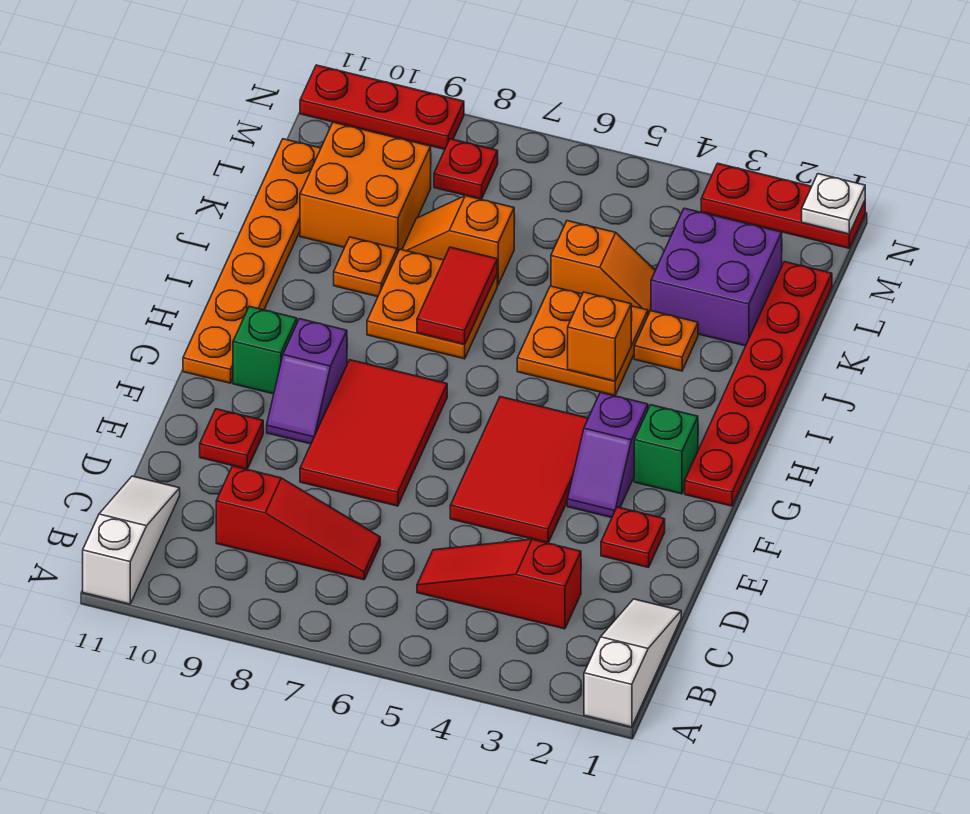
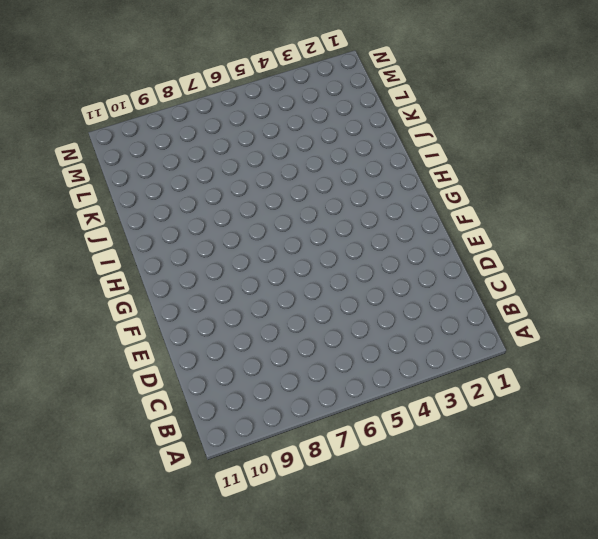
none -> white slope A1:C1 level 1 top A
none -> white slope A11:C11 level 1 top A
none -> red slope C3:C5 level 1 top 3

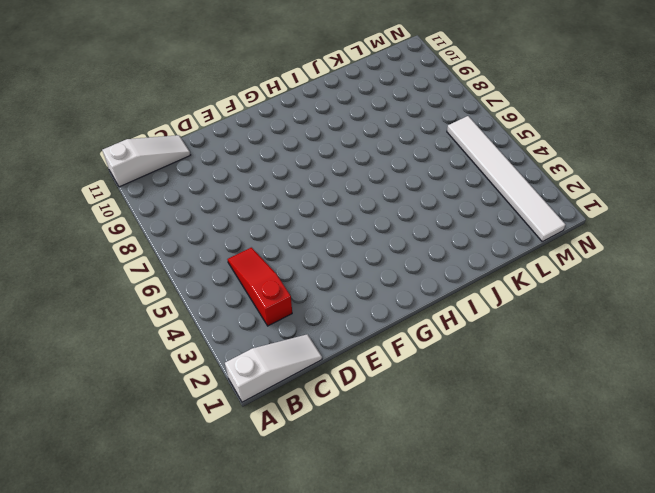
white tile M1:M6 level 1 -> none
none -> red slope C7:C9 level 1 top 9
none -> red plate E2 level 1
none -> red tile E4:G5 level 1

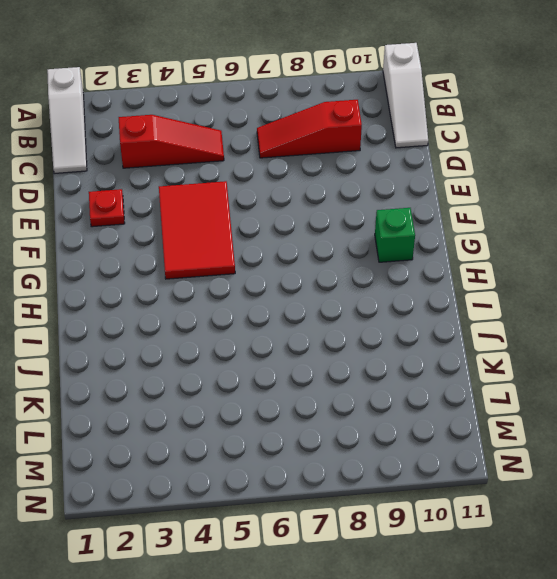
none -> red tile E7:G8 level 1
none -> red plate E10 level 1
none -> purple slope F3:G3 level 1 top G

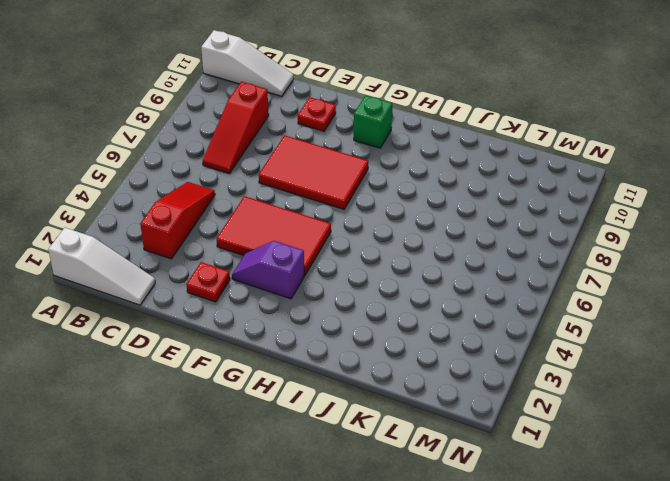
none -> purple slope F9:G9 level 1 top G
none -> red plate G1:L1 level 1
none -> green brick G2 level 1

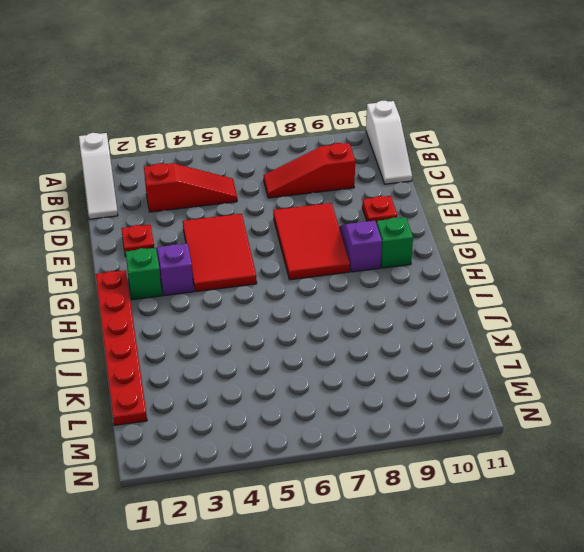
none -> orange plate G11:L11 level 1
none -> orange plate I4:J5 level 1
none -> orange plate I7:J8 level 1

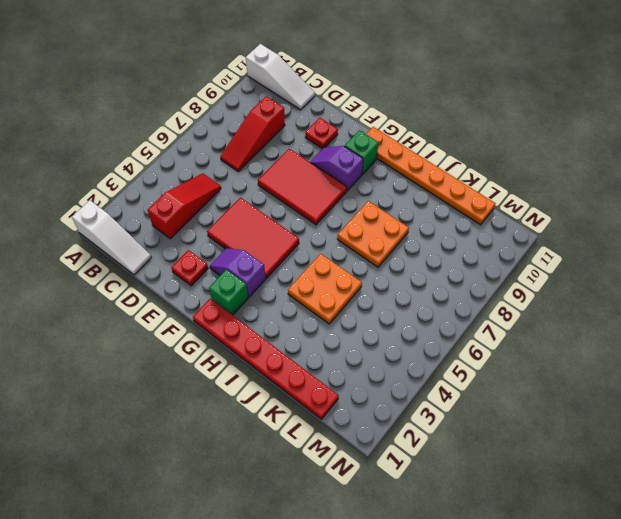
none -> orange plate J3 level 1
none -> orange plate J9 level 1
none -> purple brick K2:L3 level 1

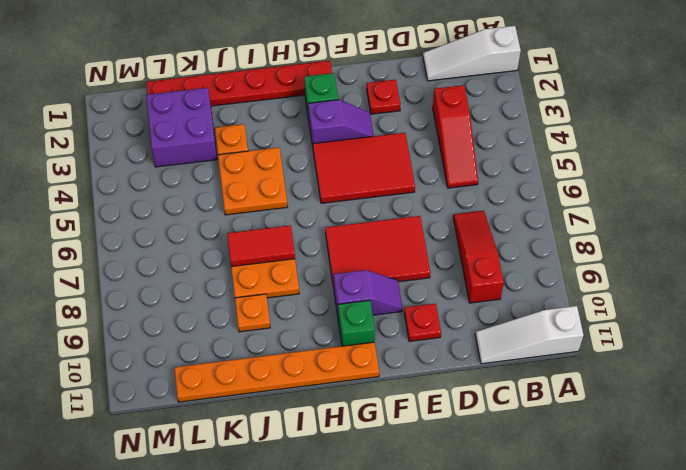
none -> orange slope K4:K5 level 1 top 5
none -> orange slope K7:K8 level 1 top 7
none -> orange brick K9:L10 level 1

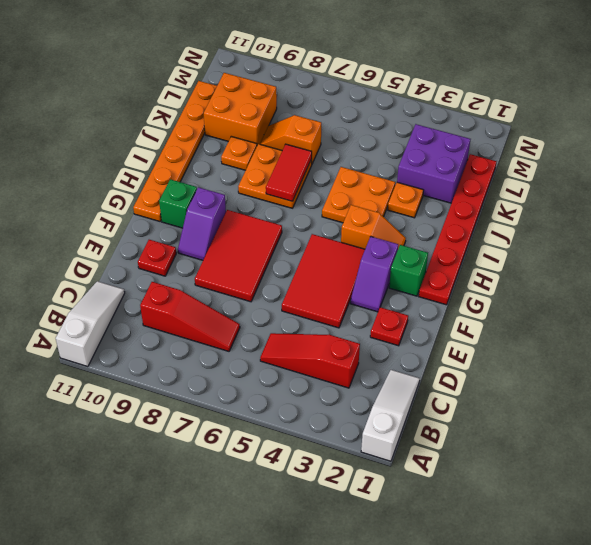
orange slope H3:H4 level 1 top 4 -> orange slope K4:K5 level 1 top 5
none -> red plate M8 level 1
none -> red plate N1:N3 level 1
none -> red plate N9:N11 level 1

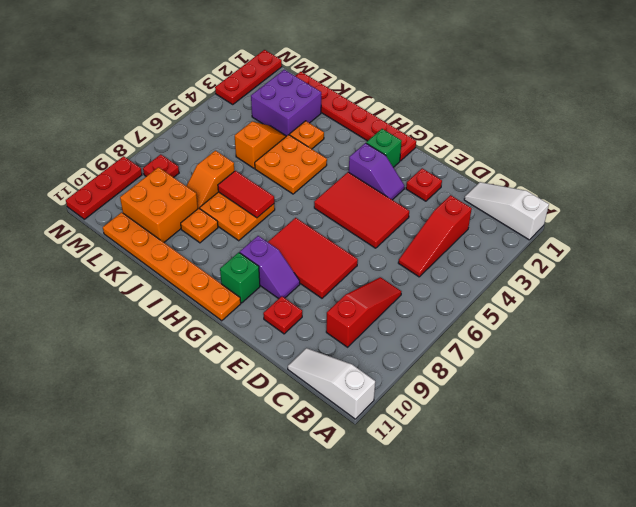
none -> orange brick I4 level 2
none -> white plate N1 level 2

